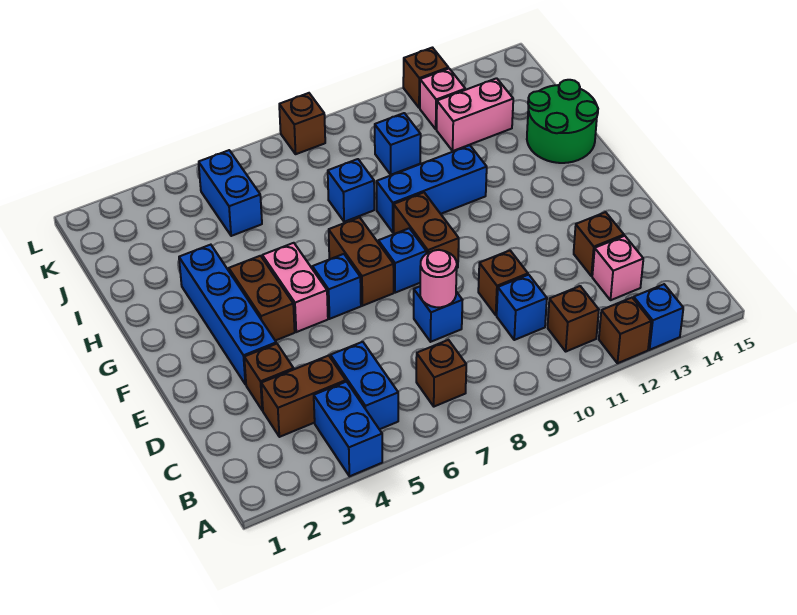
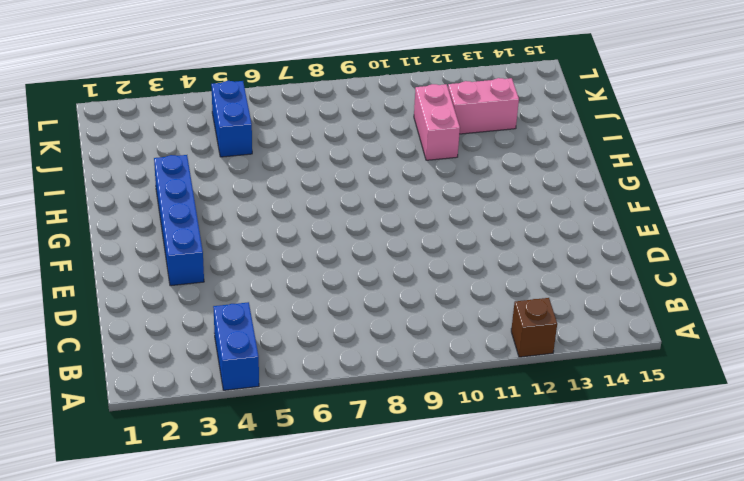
pink brick I11:J11 level 1 -> pink brick F5:G5 level 1
none -> blue brick A13 level 1
none -> blue brick B5:C5 level 1
none -> brown brick B7 level 1
none -> brown brick B11 level 1

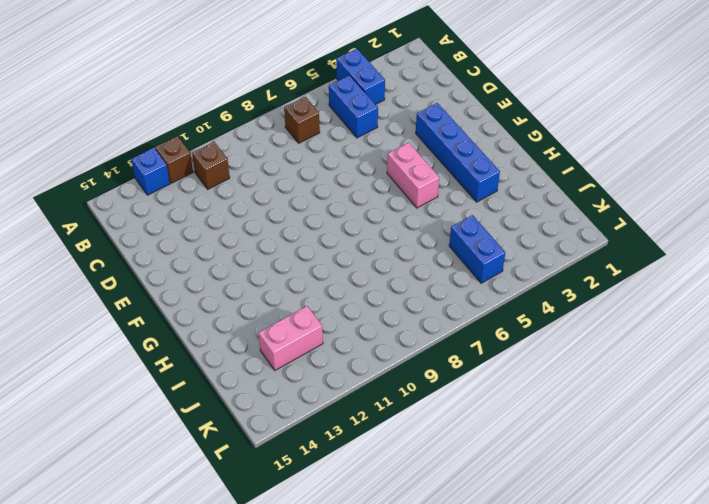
none -> brown brick C3:C4 level 1
none -> blue brick C10 level 1
none -> pink brick C13 level 1
none -> brown brick D3 level 1

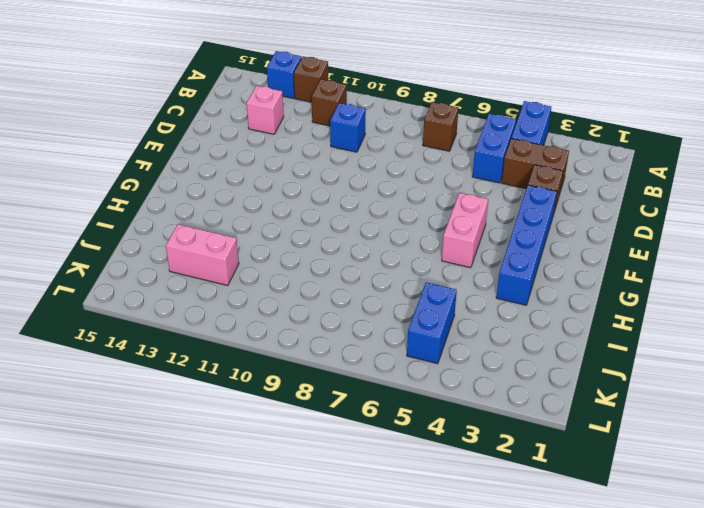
none -> blue brick D8 level 1
none -> brown brick D10 level 1
none -> brown brick D13 level 1
none -> brown brick F4:G4 level 1

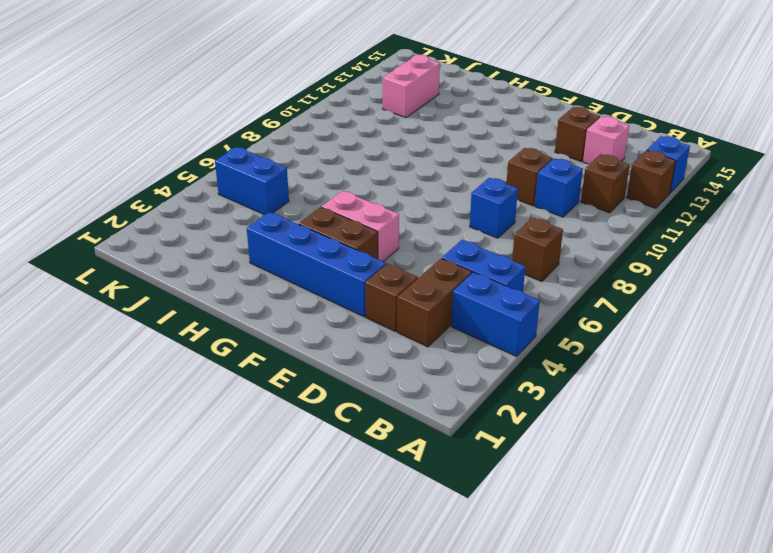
none -> blue brick F6 level 1
none -> brown brick F7:G7 level 1
none -> blue brick F8 level 1
none -> brown brick F9:G9 level 1

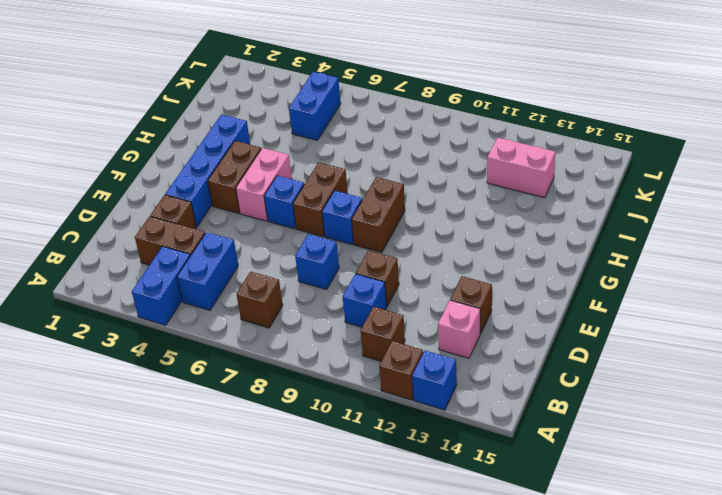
none -> blue brick H9:H11 level 1
none -> green round brick H14:I15 level 1
none -> blue brick I8 level 1
none -> blue brick J10 level 1

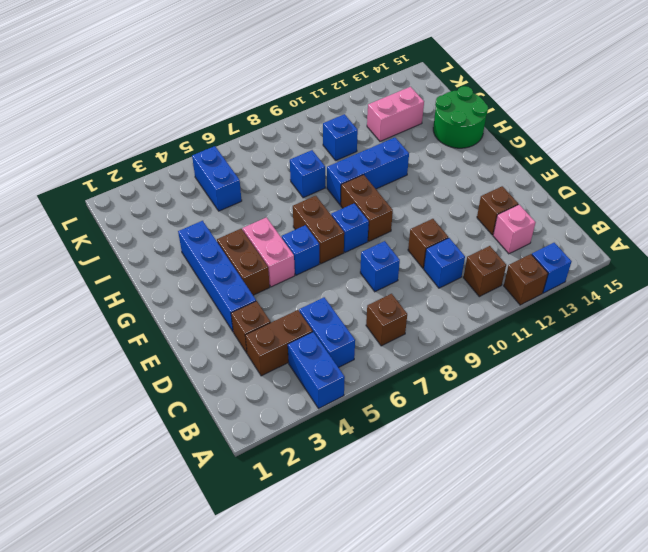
none -> pink brick K12 level 1
none -> brown brick L8 level 1
none -> brown brick L12 level 1
none -> pink round brick D8 level 2

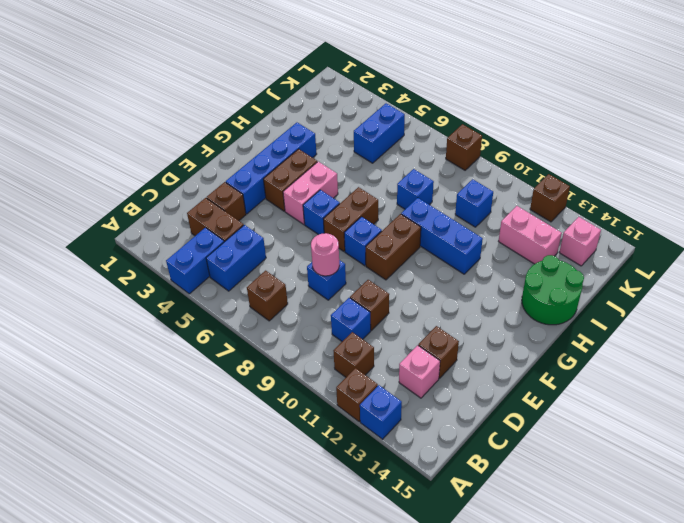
pink brick K14 level 1 -> pink brick K12 level 1

